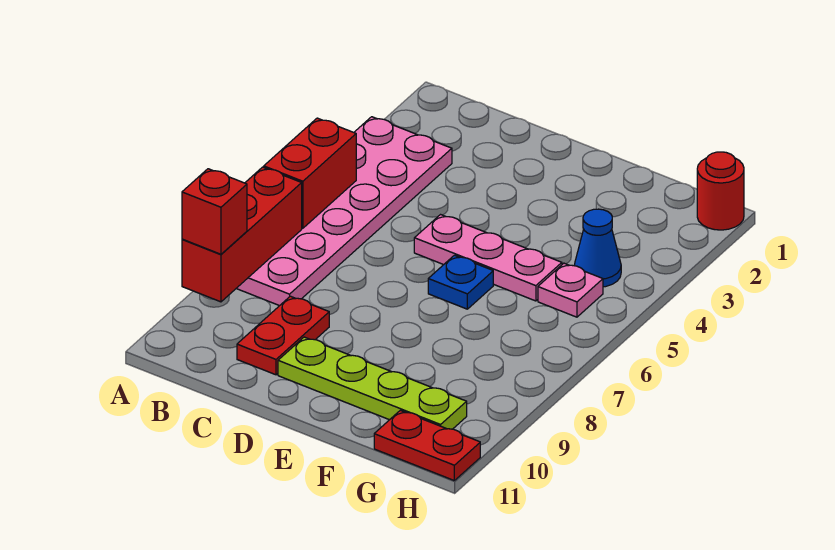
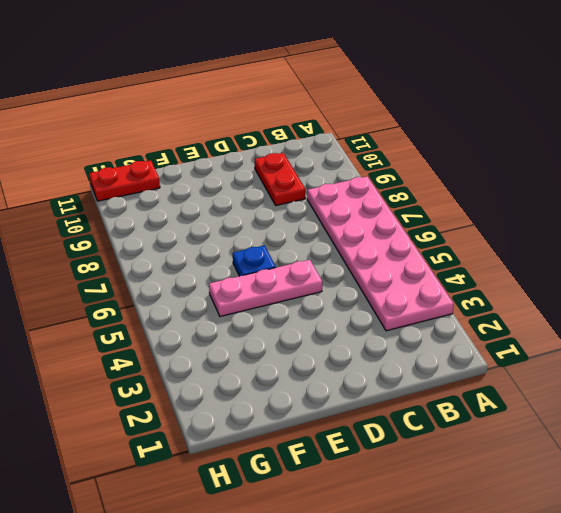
none -> lime plate D10:G10 level 1
none -> blue cone G4 level 1
none -> pink plate G5 level 1

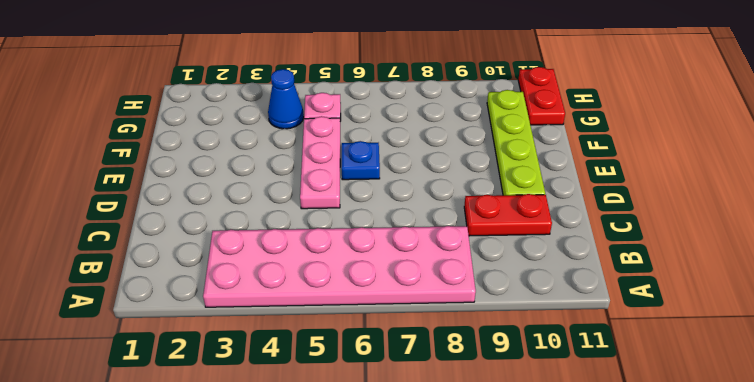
none -> red round brick H1 level 1
none -> red brick A5:A6 level 2
none -> red brick A7:A9 level 2

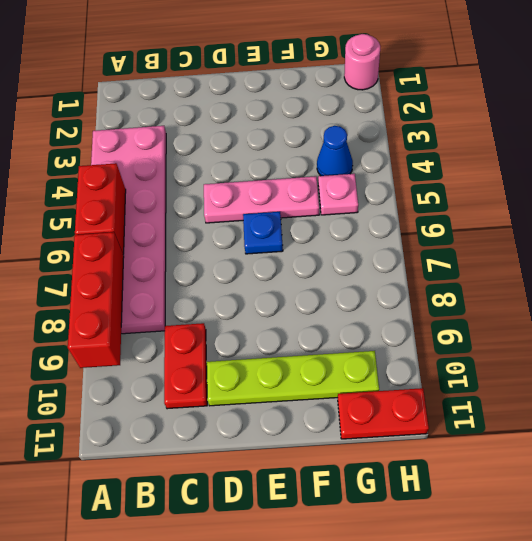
pink round brick H1 level 1 -> red round brick H1 level 1
none -> red brick A9 level 3

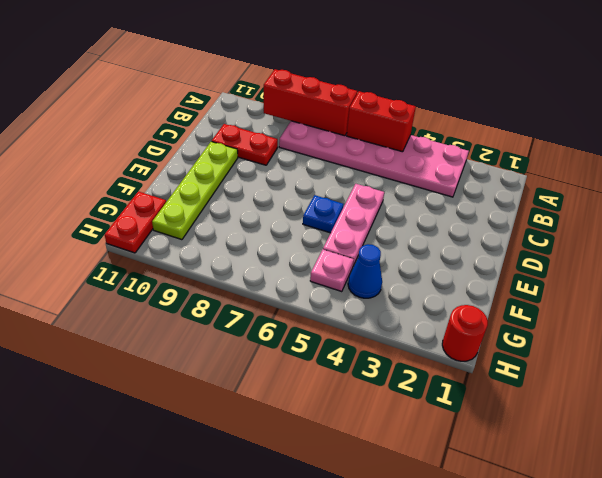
none -> red brick A9 level 3

